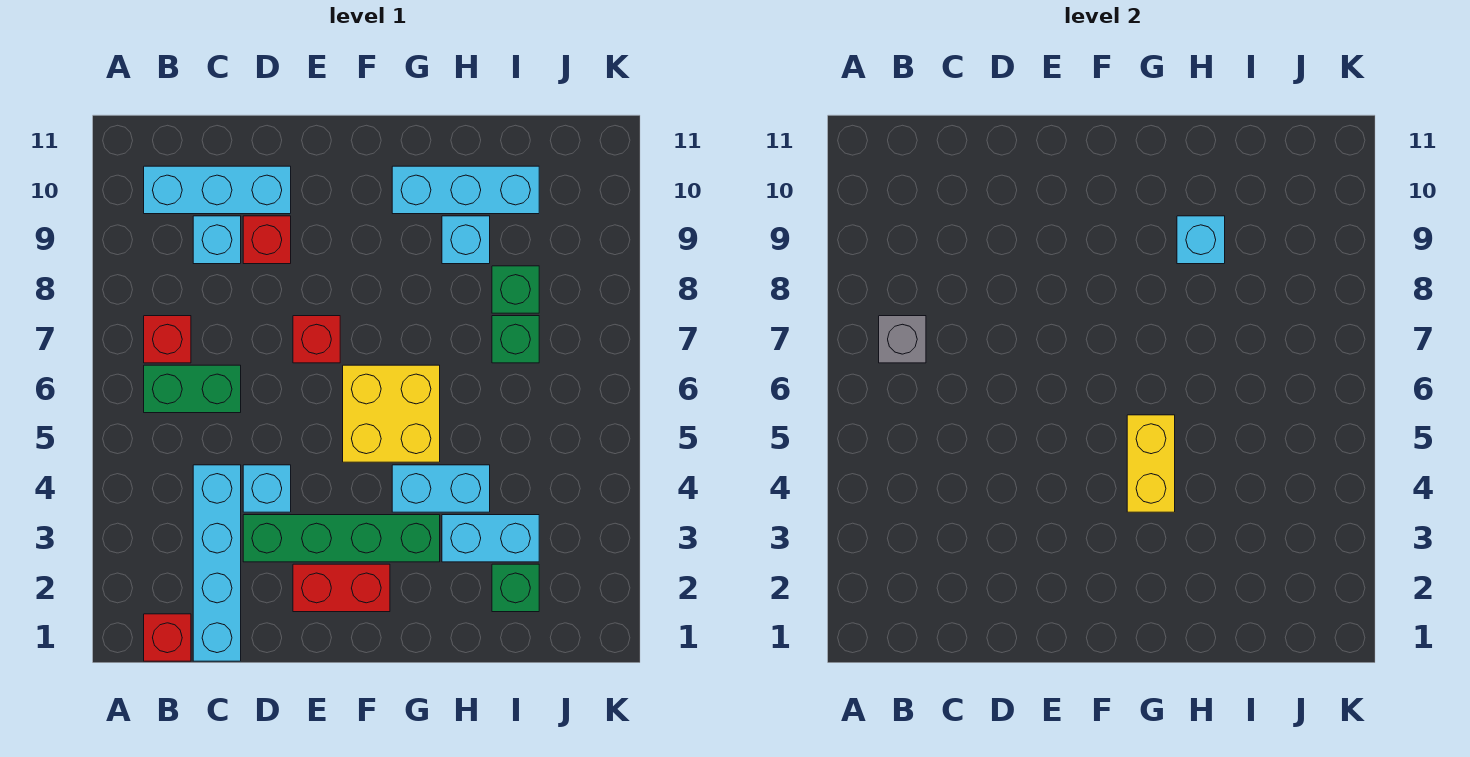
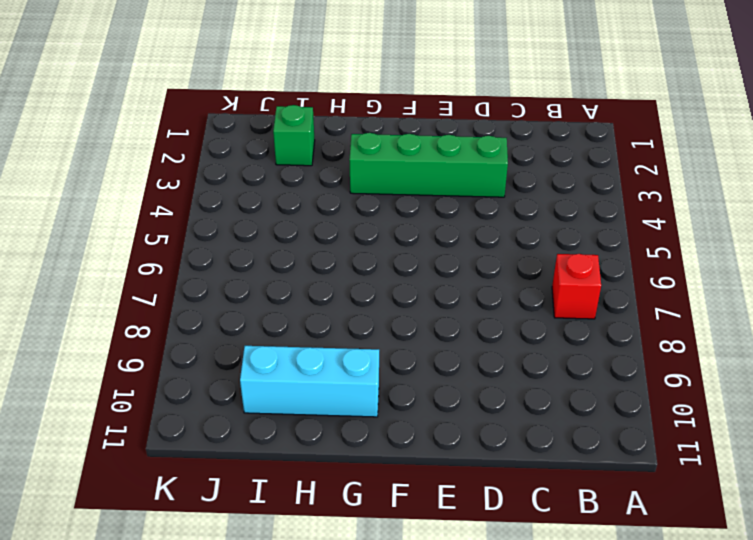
none -> red brick B1 level 1
none -> green brick B6:C6 level 1
none -> cyan brick B10:D10 level 1

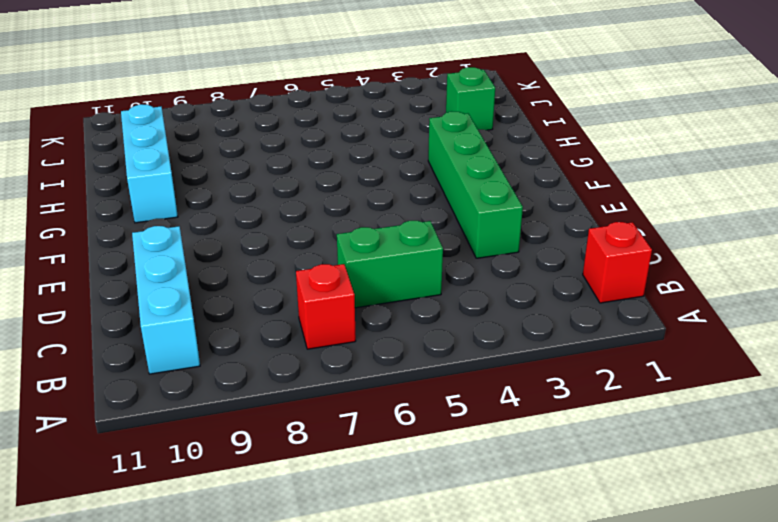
green brick C5:C6 level 1 -> green brick B6:C6 level 1
none -> cyan brick C1:C4 level 1
none -> cyan brick C9 level 1
none -> cyan brick D4 level 1

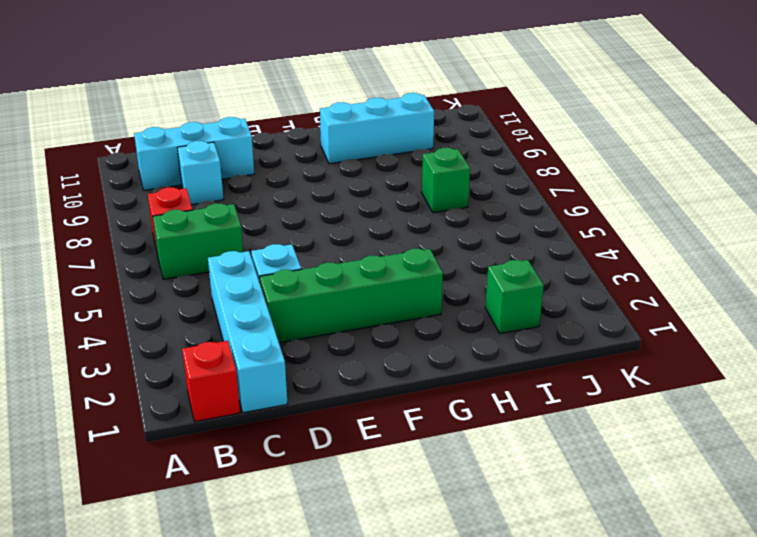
none -> red brick D9 level 1
none -> red brick E2:F2 level 1
none -> red brick E7 level 1

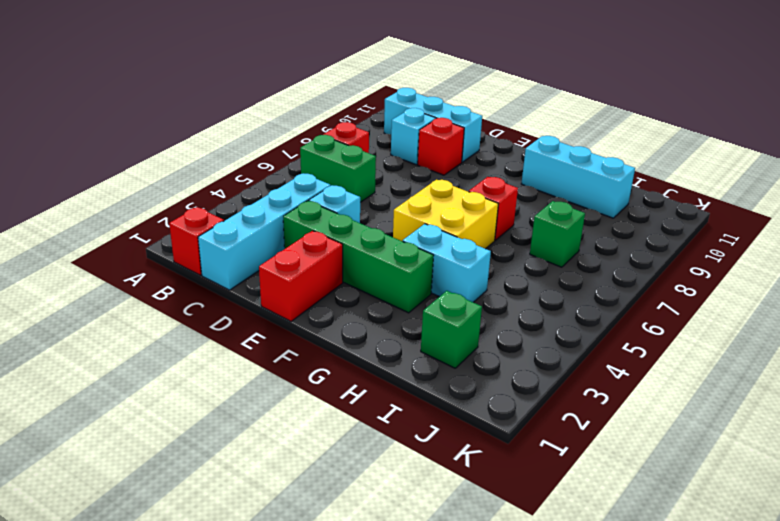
red brick E1:E2 level 1 -> red brick E2:F2 level 1
red brick G7 level 1 -> red brick E7 level 1
none -> cyan brick H3:I3 level 1
none -> cyan brick H9 level 1
none -> green brick I8 level 1

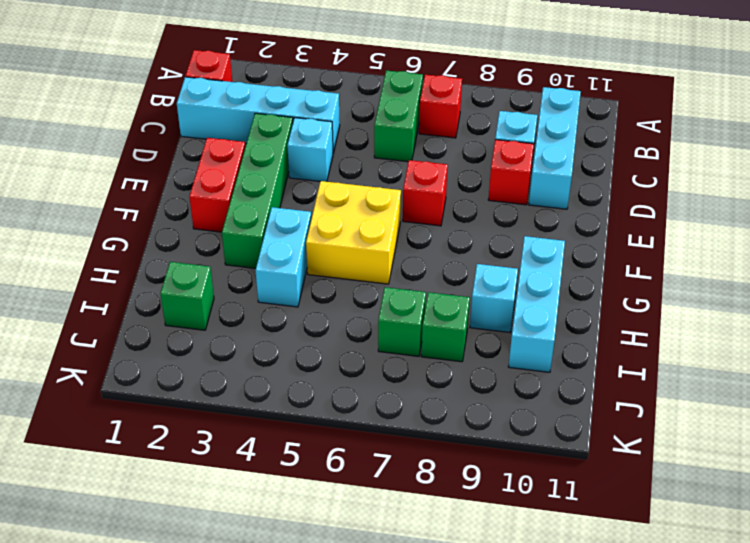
none -> cyan brick H3:I3 level 1
none -> grey brick B7 level 2
none -> yellow brick G4:G5 level 2

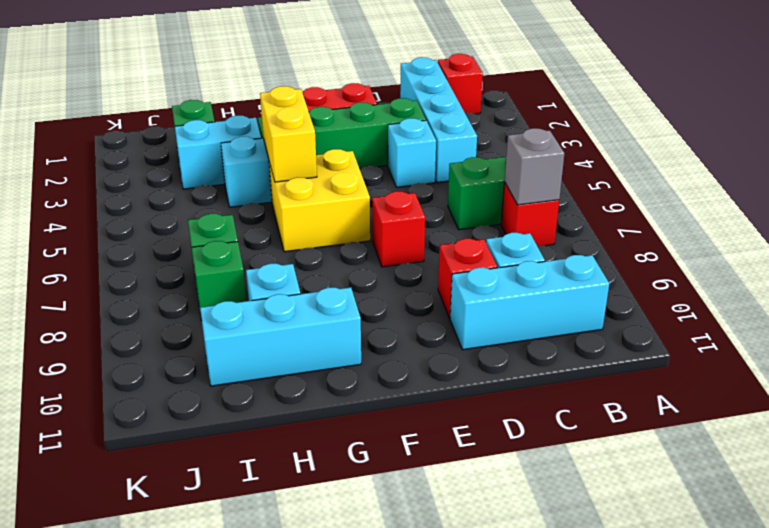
none -> cyan brick H9 level 2

